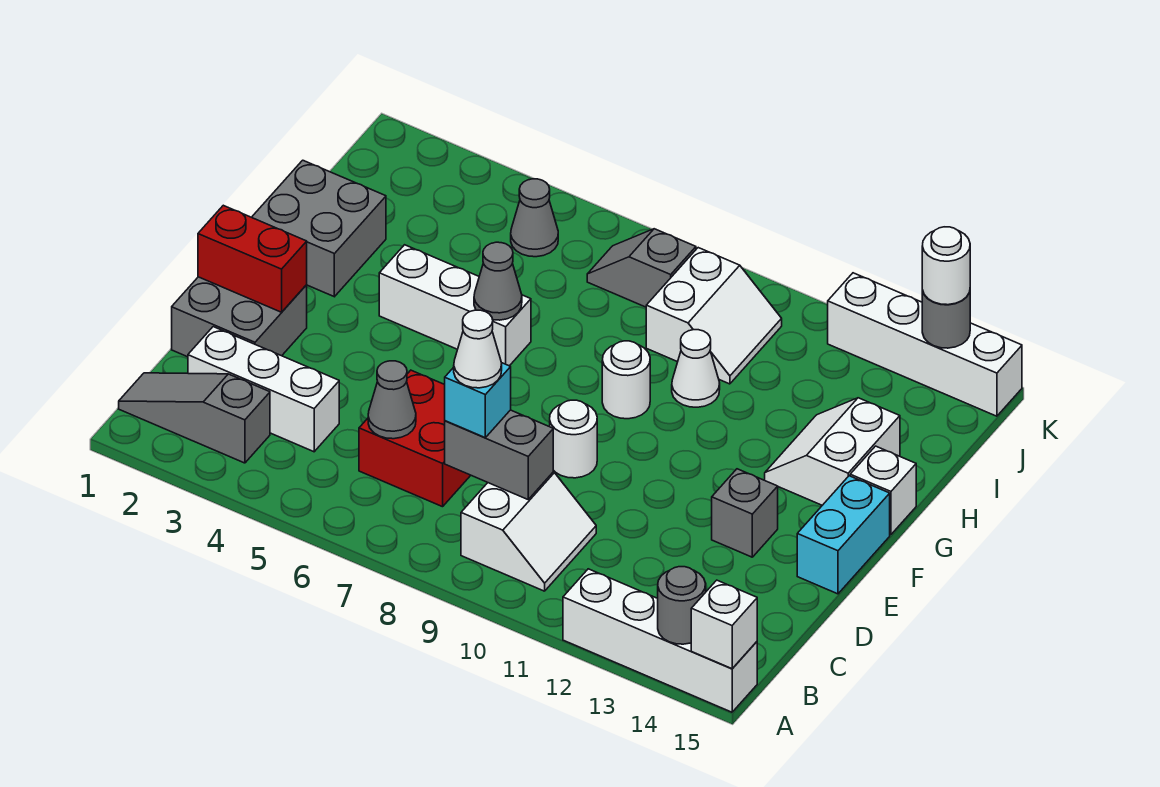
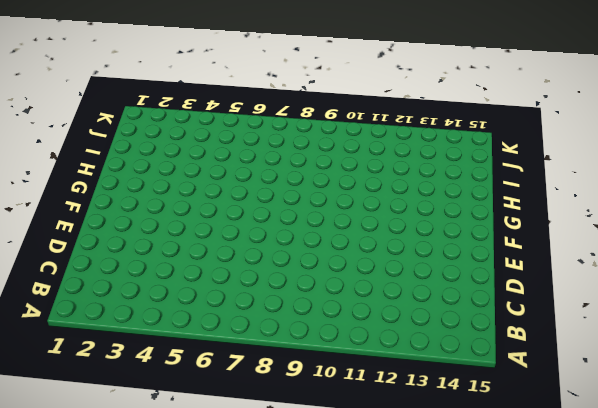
none -> white brick A12:A15 level 1
none -> grey slope B1:B3 level 1 top 3
none -> white slope B9:C10 level 1 top 9

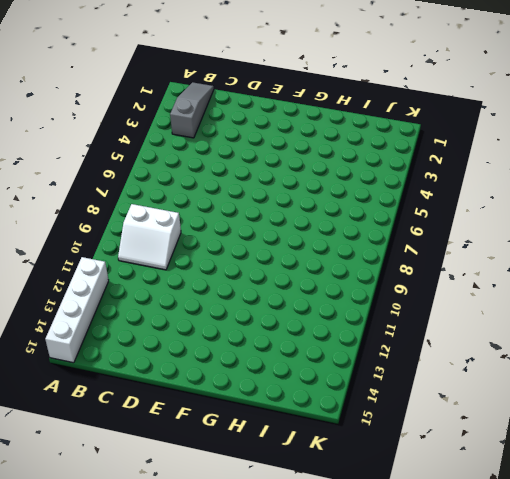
none -> white brick C2:C4 level 1
none -> red brick C6:D7 level 1
none -> grey brick D1:E2 level 1

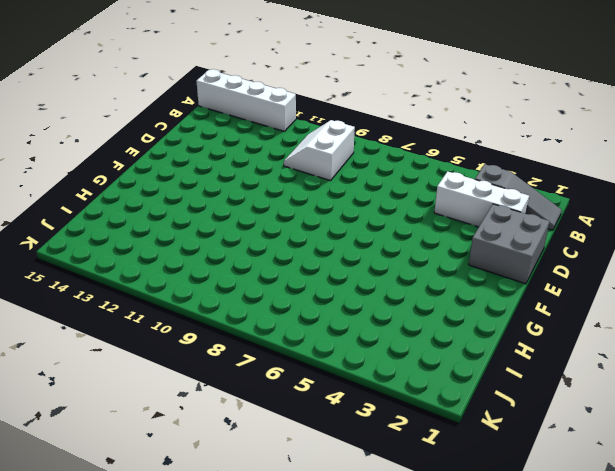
none -> red brick C6:D7 level 1
none -> white round brick E9 level 1
none -> grey brick E13 level 1

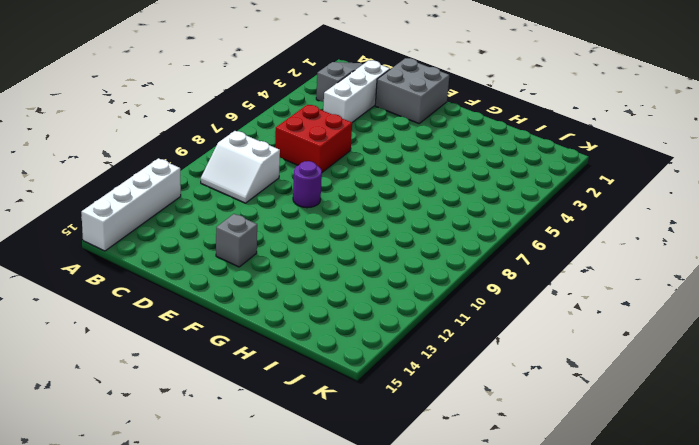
purple round brick E9 level 1 -> white round brick E9 level 1
none -> cyan brick E15:F15 level 1
none -> grey brick G1:H2 level 1
none -> white brick G4:G6 level 1

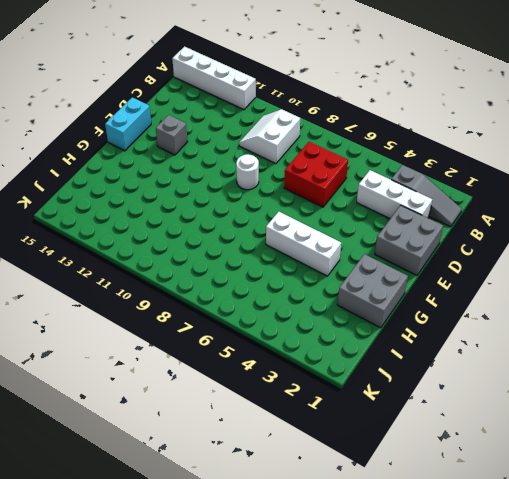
none -> white round brick G9 level 1
none -> white slope G13:H14 level 1 top 14
none -> white brick G15 level 1

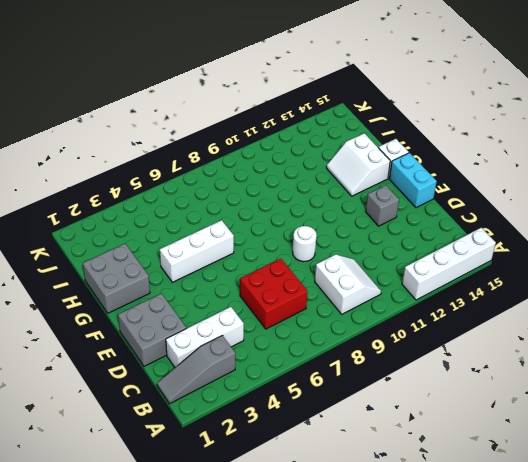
none -> white round brick G9 level 1
none -> white cone H10 level 1
none -> white slope I9:J10 level 1 top 9

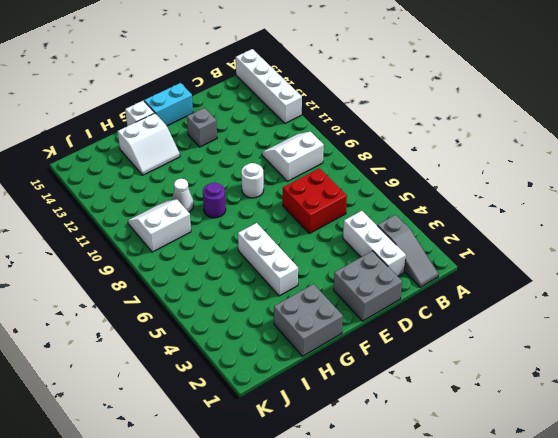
purple round brick G9 level 1 -> white round brick G9 level 1
none -> grey cone J5 level 1
none -> grey slope J7:J8 level 1 top 8
none -> white brick K12:K15 level 1

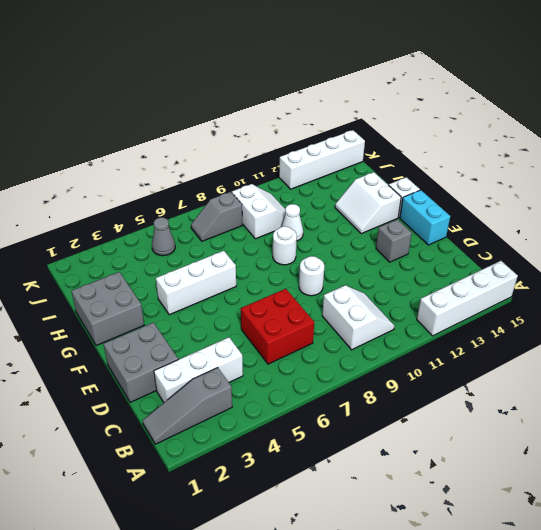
none -> grey round brick A14 level 2
none -> white brick A15 level 2
none -> grey cone C6 level 2

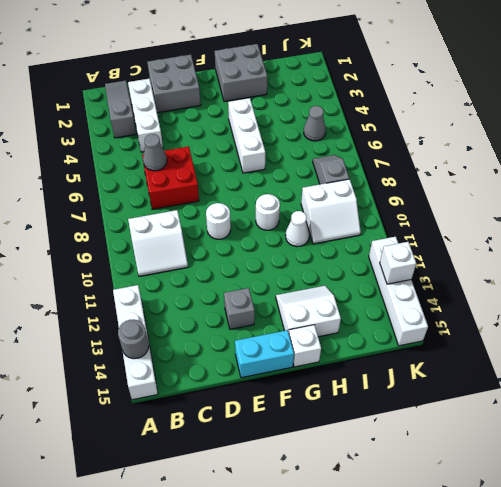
white brick K13 level 2 -> white brick A15 level 2
none -> grey brick C8:C9 level 2
none -> red brick E1:E2 level 2
none -> grey cone G6 level 2

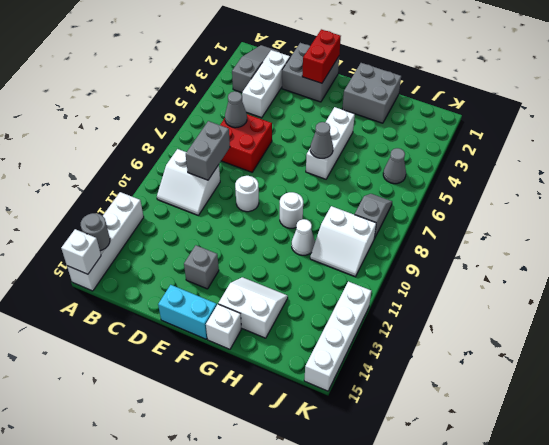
none -> grey round brick K14 level 2
none -> cyan brick C8 level 3
none -> white round brick K14 level 3

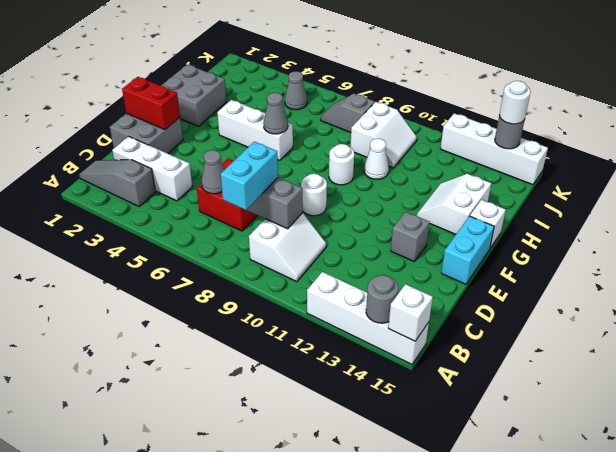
cyan brick B8:C8 level 3 -> cyan brick C8 level 3
none -> white cone C8 level 4

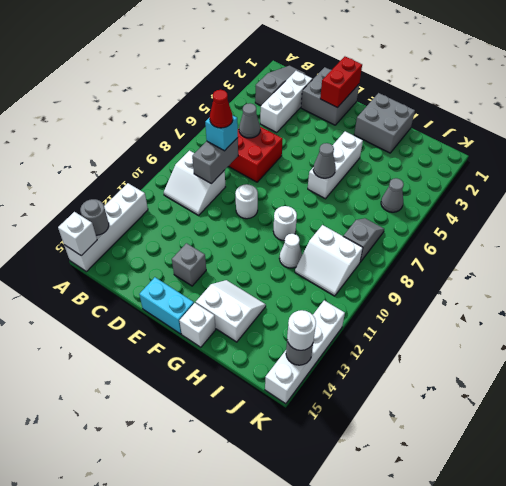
red cone C8 level 4 -> white cone C8 level 4

